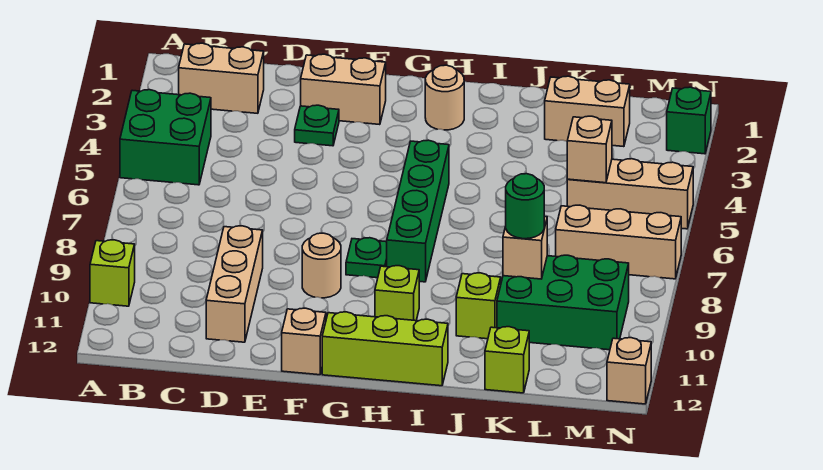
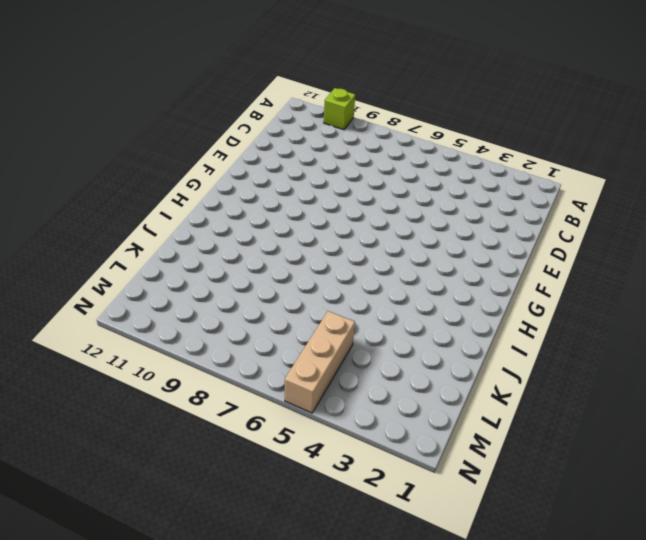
none -> green brick A4:B5 level 1
none -> tan brick B2:C2 level 1
none -> tan brick D9:D11 level 1

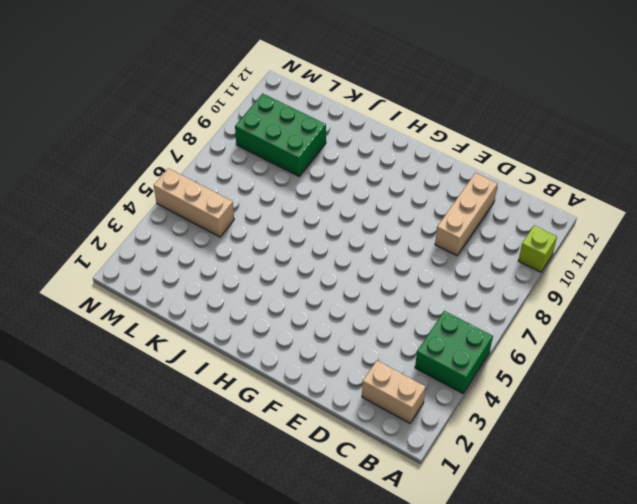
none -> tan brick E2:F2 level 1
none -> green plate E3 level 1
none -> tan round brick F9 level 1

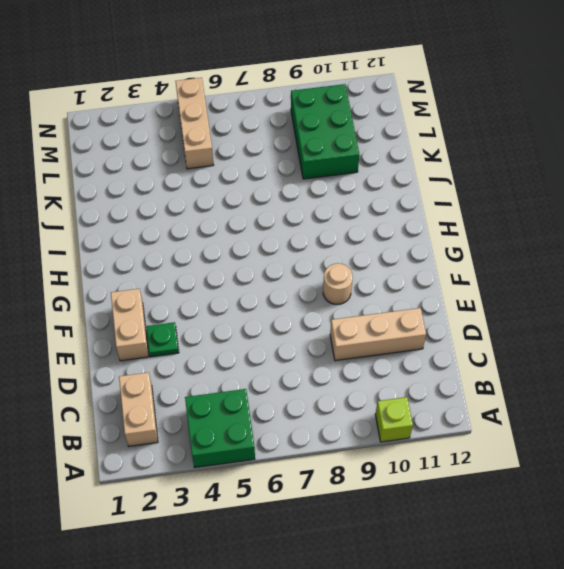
none -> tan brick F12 level 1
none -> green plate G8 level 1
none -> lime brick G12:I12 level 1

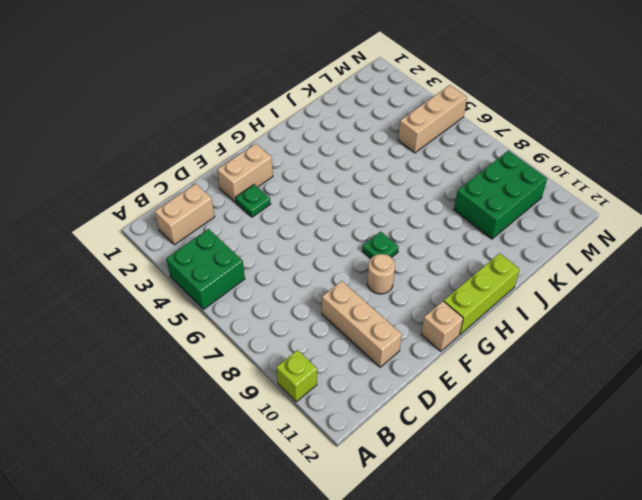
none -> tan round brick H2 level 1
none -> green brick H5:H8 level 1
none -> lime brick H10 level 1

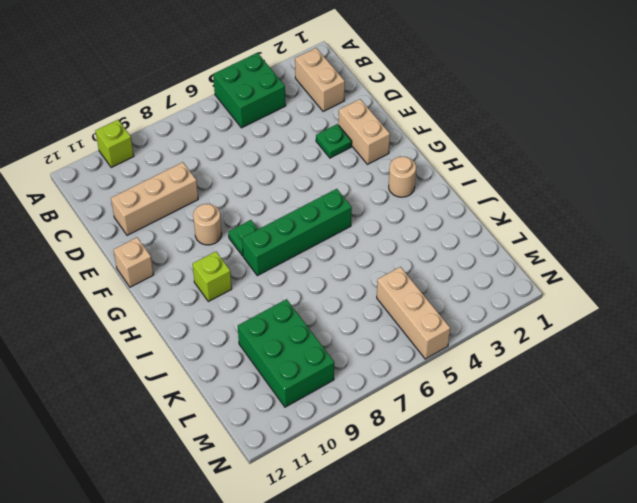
none -> lime brick G12:I12 level 1
none -> lime brick J10 level 1
none -> tan brick K2:L2 level 1

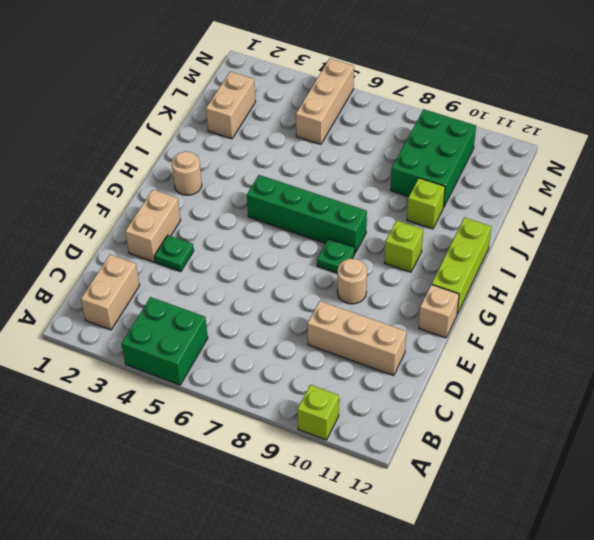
none -> lime brick K12 level 1
none -> tan brick L7:N7 level 1
none -> green brick N2 level 1

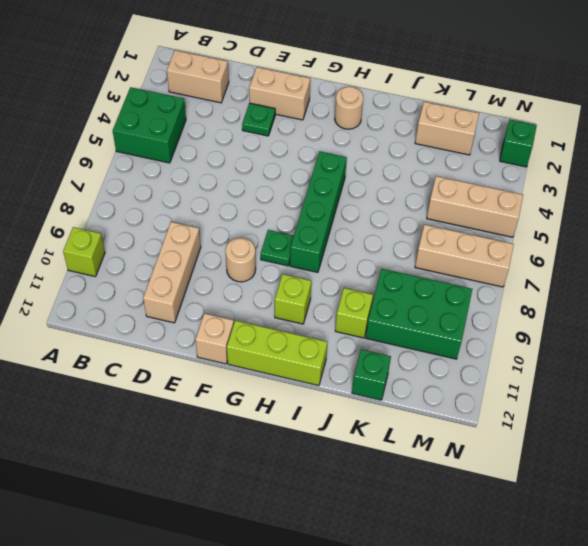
green brick K12 level 1 -> lime brick K12 level 1
none -> tan brick N12 level 1
none -> tan brick K9 level 2
none -> tan brick L5 level 2

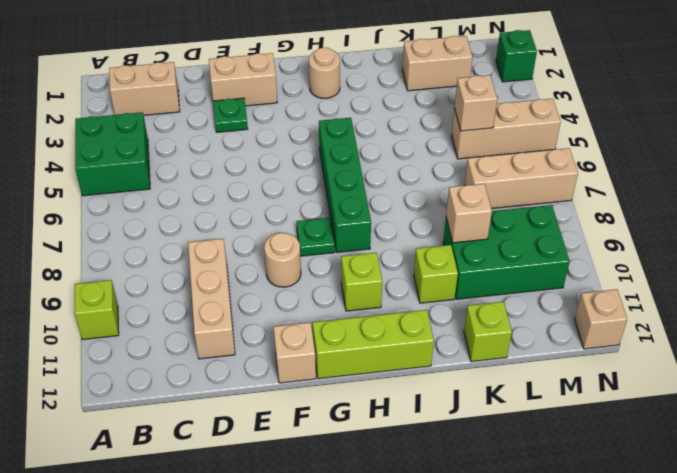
none -> green round brick K9 level 3

